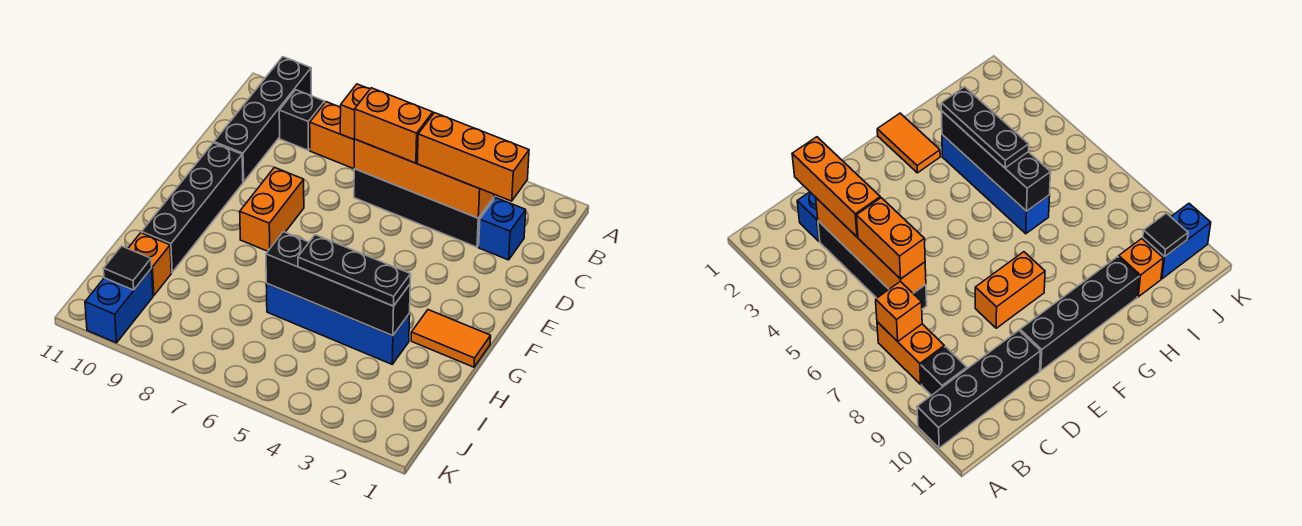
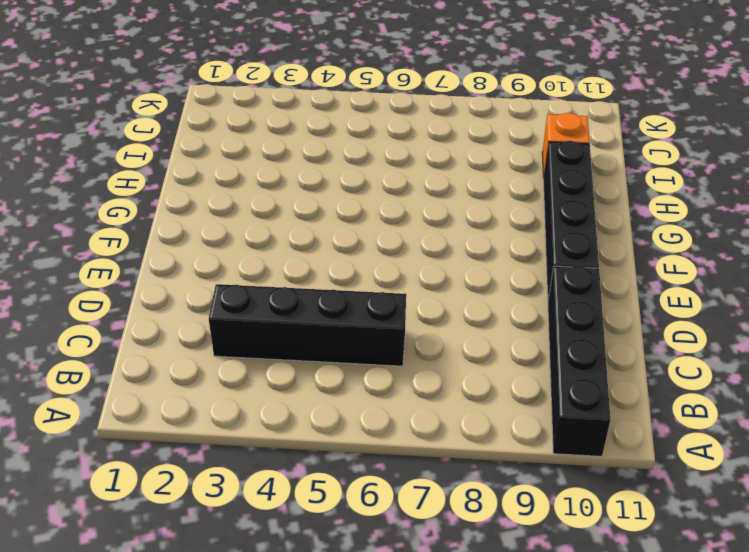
none -> orange brick B7:B8 level 1
none -> black brick B9 level 1
none -> blue brick C2 level 1

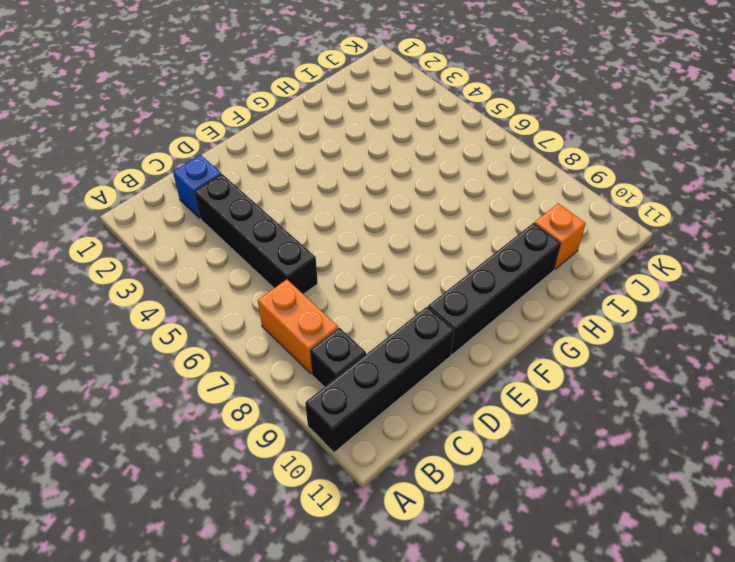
none -> orange brick E8:F8 level 1
none -> orange tile G1:G2 level 1
none -> blue brick H3:H6 level 1

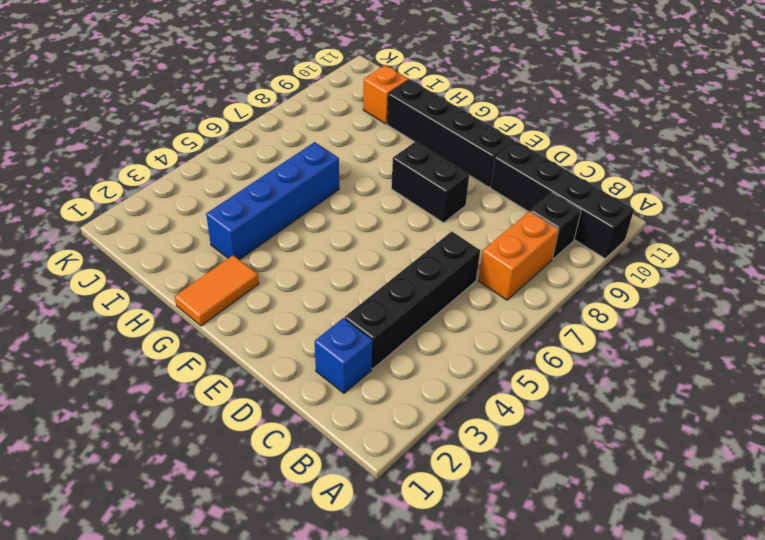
black brick E8:F8 level 1 -> orange brick E8:F8 level 1
none -> blue brick J10:K10 level 1
none -> orange brick B7 level 2
none -> orange brick C3:C6 level 2

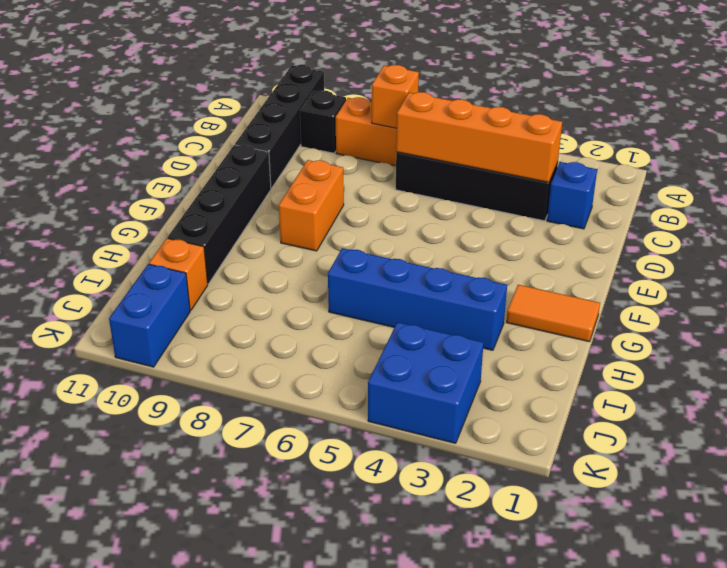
blue brick J3:K4 level 1 -> none
none -> black brick H3:H6 level 2
none -> black tile J10 level 2
none -> orange brick C2:C4 level 3

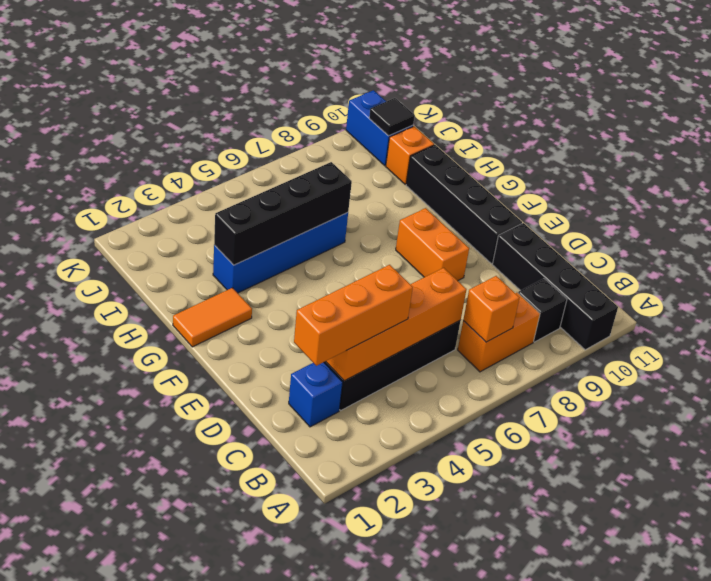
none -> orange brick C5:C6 level 3
none -> black plate H3:H5 level 3

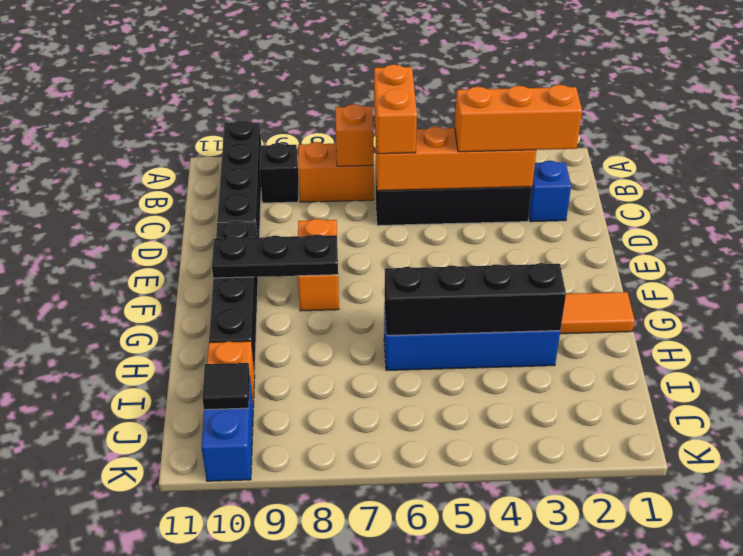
orange brick B6:C6 level 3 -> orange brick C5:C6 level 3
black plate F8:F10 level 2 -> black plate H3:H5 level 3

